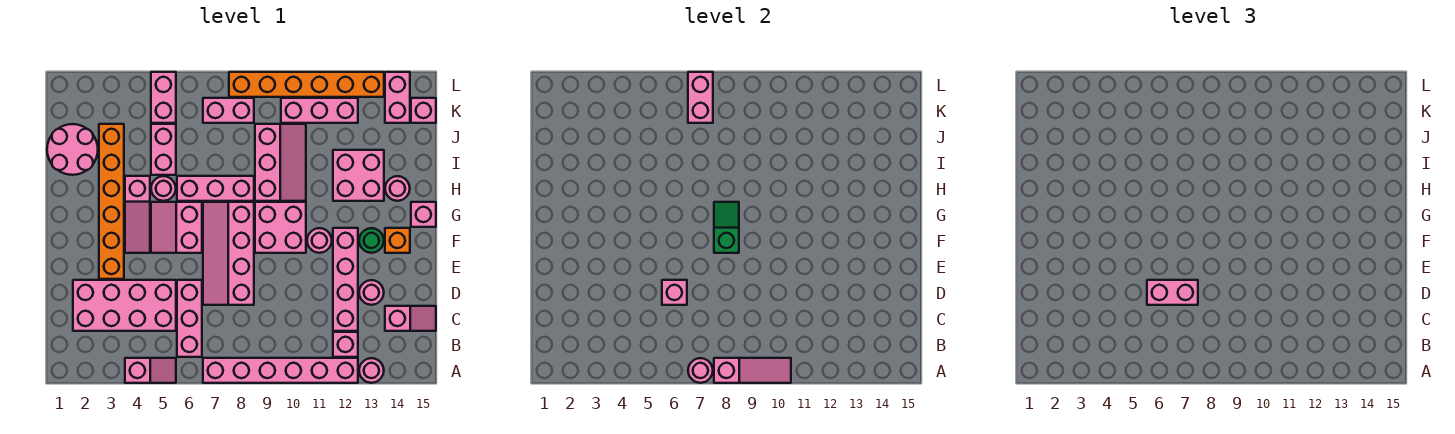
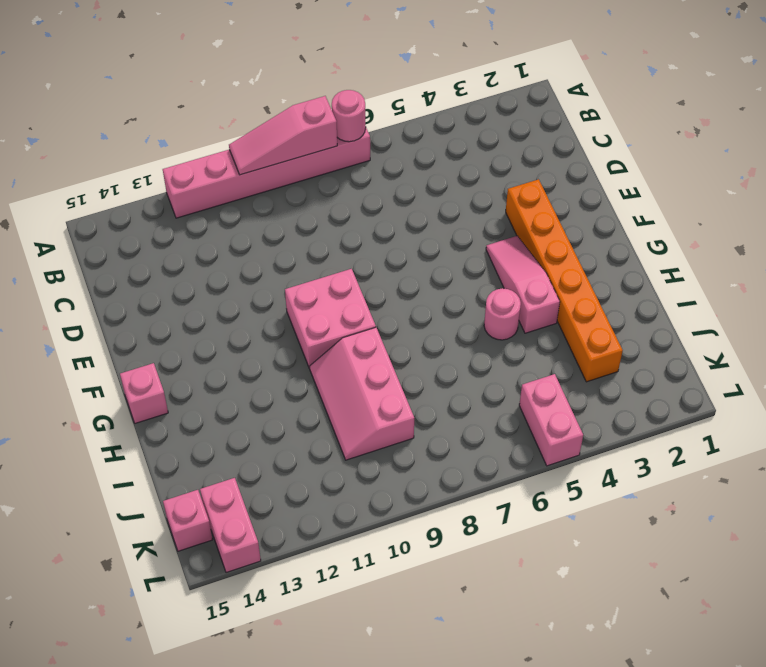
none -> pink slope A4:A5 level 1 top 4
none -> pink round brick A13 level 1
none -> pink brick B6:D6 level 1
none -> pink brick B12 level 1

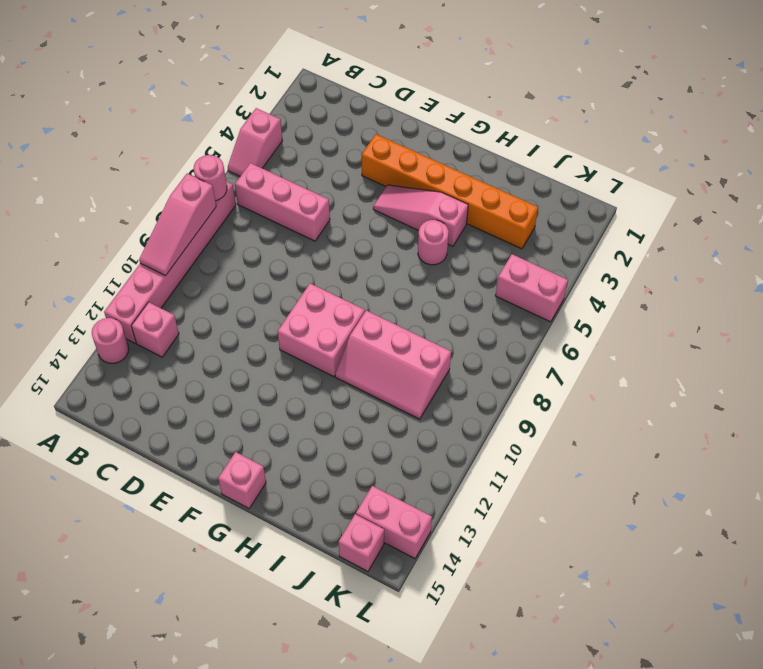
none -> pink brick C2:D5 level 1
none -> pink brick C12:F12 level 1
none -> pink slope C14:C15 level 1 top 14
none -> pink slope D7:G8 level 1 top 8

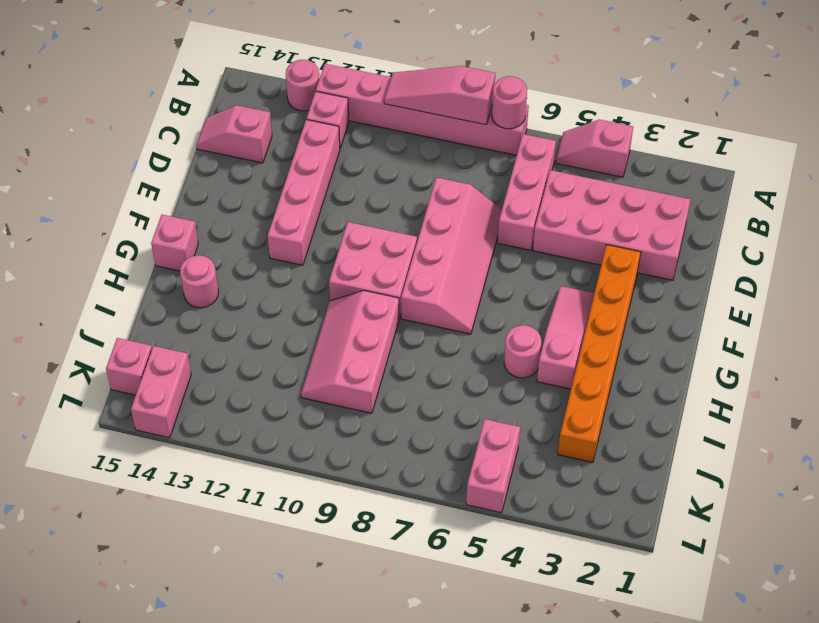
none -> pink round brick D13 level 1
none -> pink slope F5:G6 level 1 top 6
none -> pink round brick F11 level 1
none -> green round brick F13 level 1

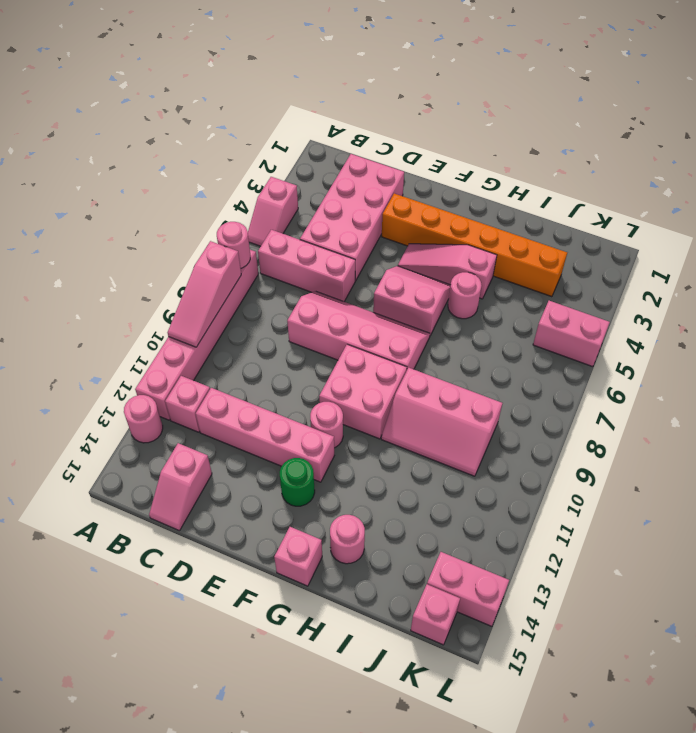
none -> pink round brick D13 level 1
none -> orange brick F14 level 1
none -> pink brick H6:H8 level 1
none -> pink brick H12:I13 level 1

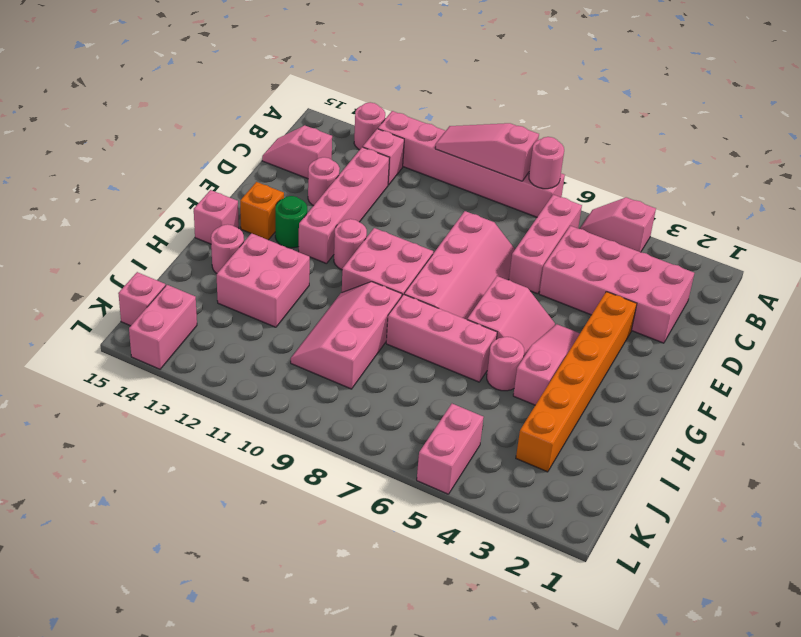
none -> pink round brick I1:J2 level 1
none -> pink brick I5:J5 level 1
none -> pink brick K7:K8 level 1
none -> pink brick K10:K12 level 1

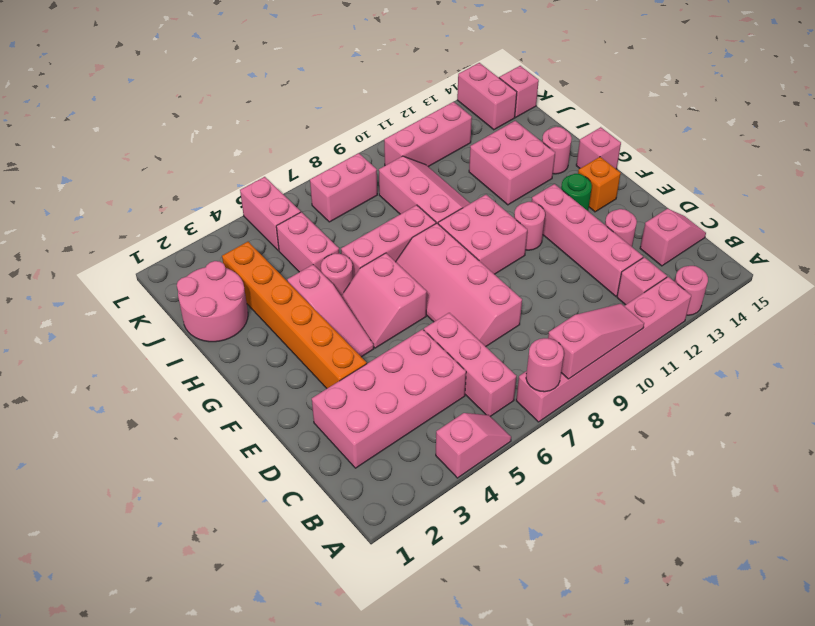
none -> orange brick L8:L13 level 1
none -> pink brick D6 level 2
none -> green slope F8:G8 level 2 top F
none -> pink brick K7:L7 level 2

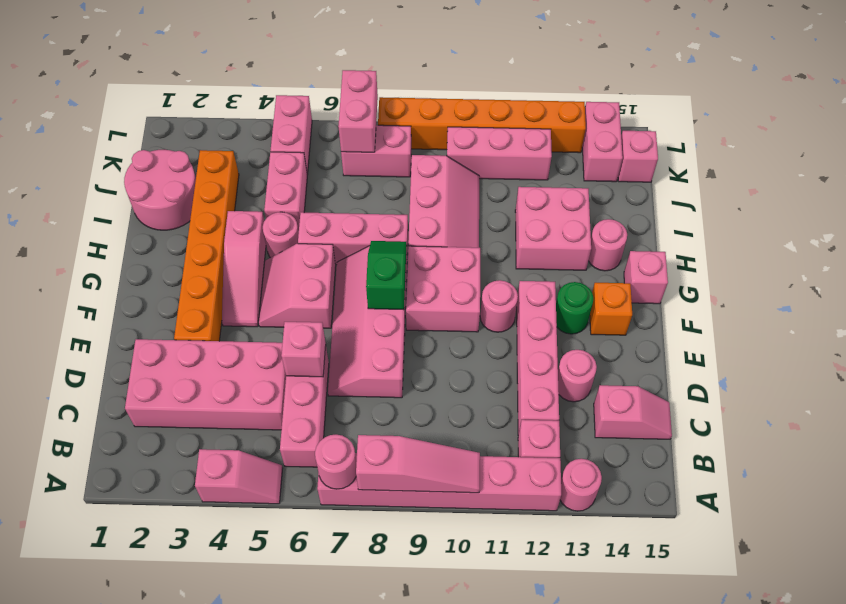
none -> pink brick D6:D7 level 3

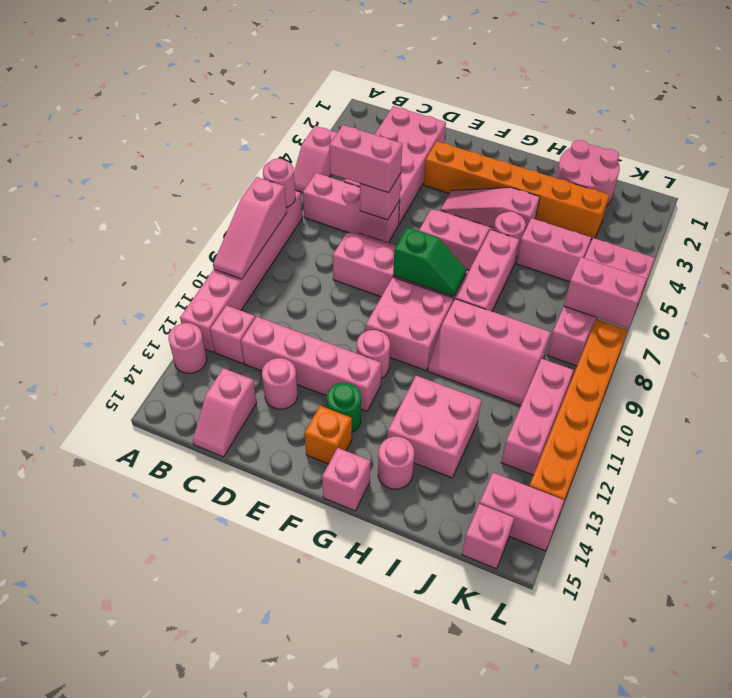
pink brick C6:D6 level 3 -> pink brick D6:D7 level 3

